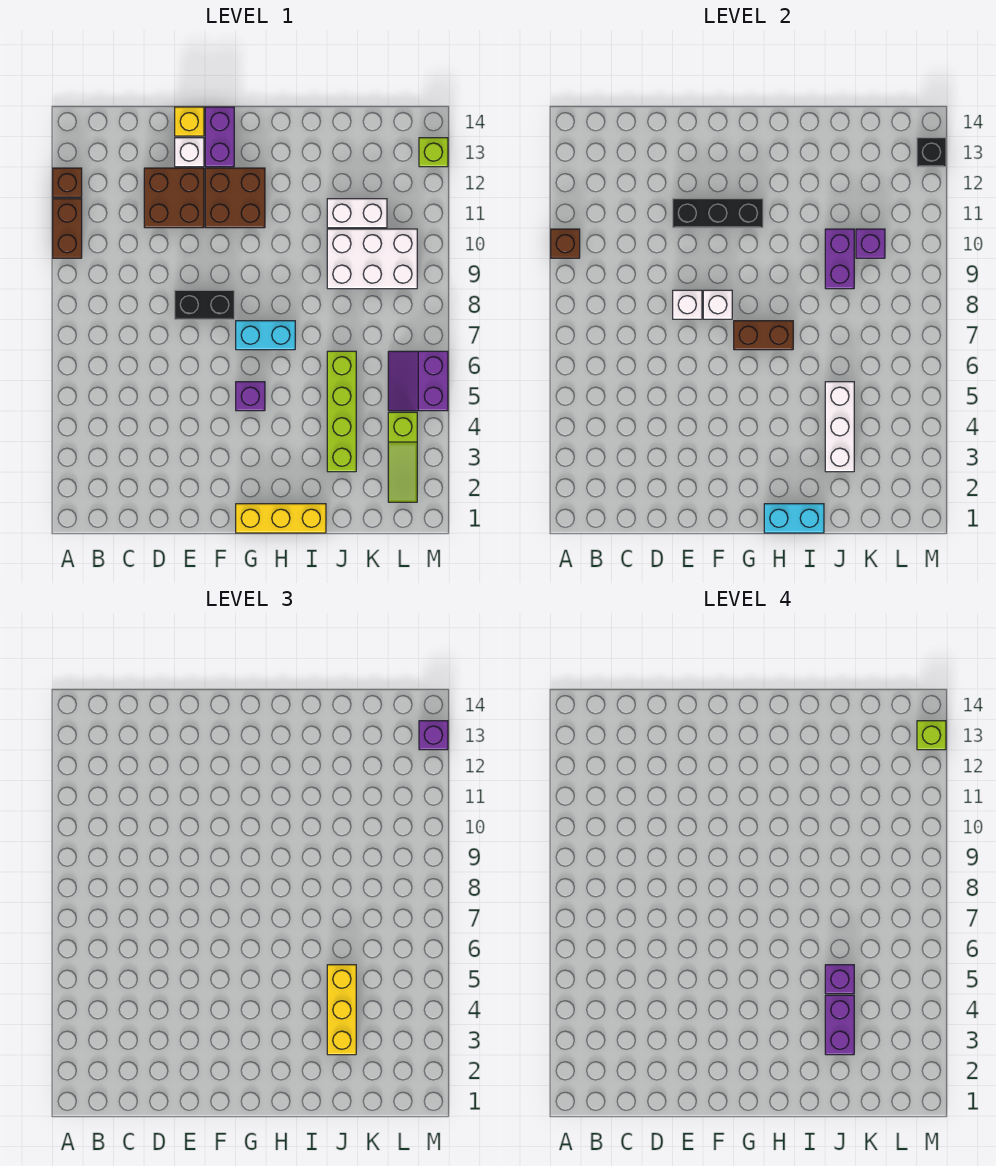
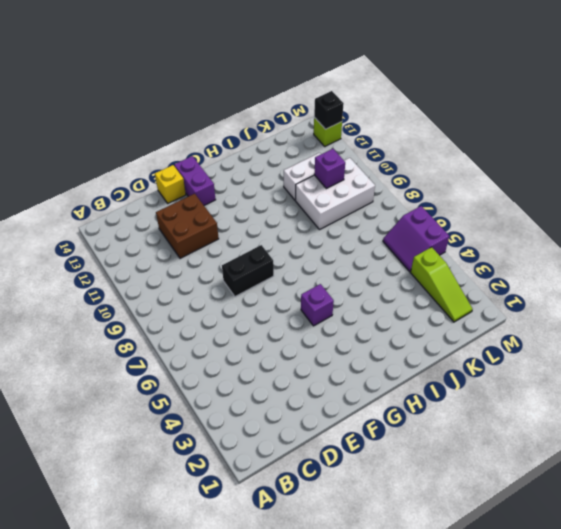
none -> brown brick A10:A11 level 1
none -> brown brick A12 level 1
none -> white brick E13 level 1
none -> brown brick F11:G12 level 1

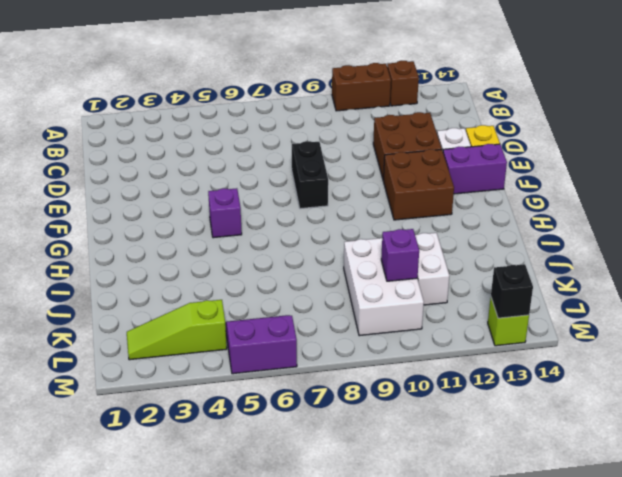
none -> yellow brick G1:I1 level 1
none -> cyan brick G7:H7 level 1
none -> lime brick J3:J6 level 1
none -> brown brick A10 level 2

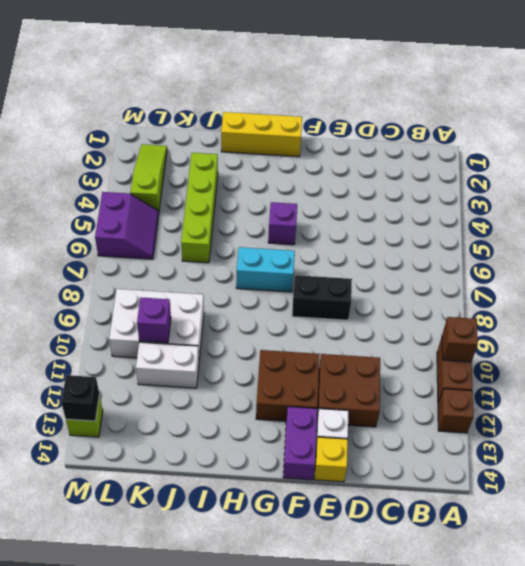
none -> white brick E8 level 2
none -> black brick E11:G11 level 2
none -> white brick F8 level 2
none -> brown brick G7:H7 level 2

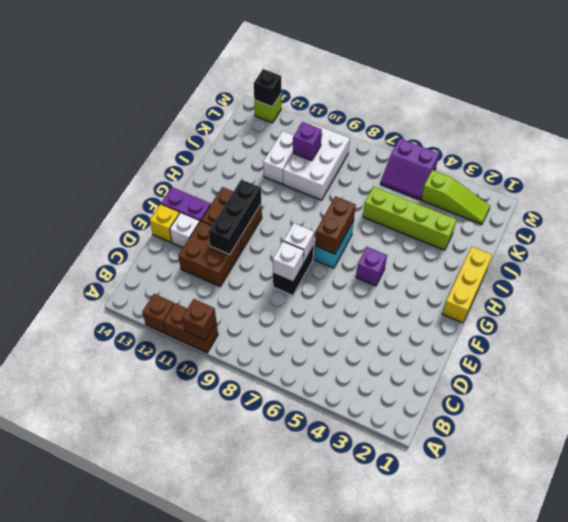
none -> cyan brick H1:I1 level 2
none -> white brick J3:J5 level 2
none -> purple brick J9:J10 level 2
none -> yellow brick J3:J5 level 3

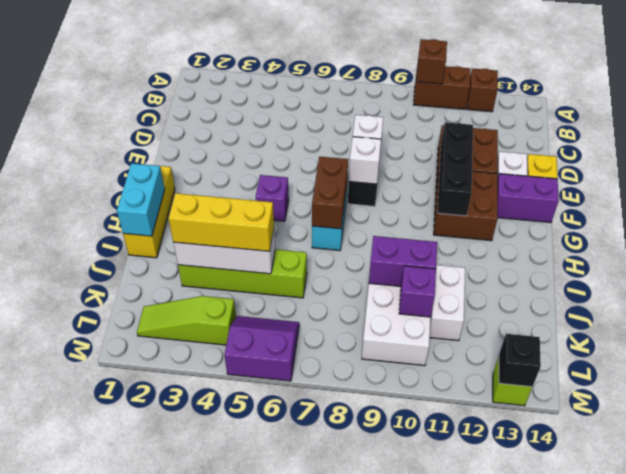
none -> purple brick M13 level 3
none -> purple brick J3:J4 level 4
none -> purple brick J5 level 4
none -> lime brick M13 level 4

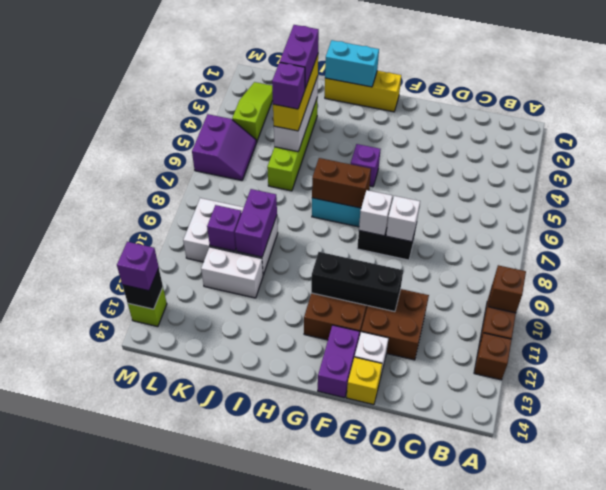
none -> lime brick M13 level 4

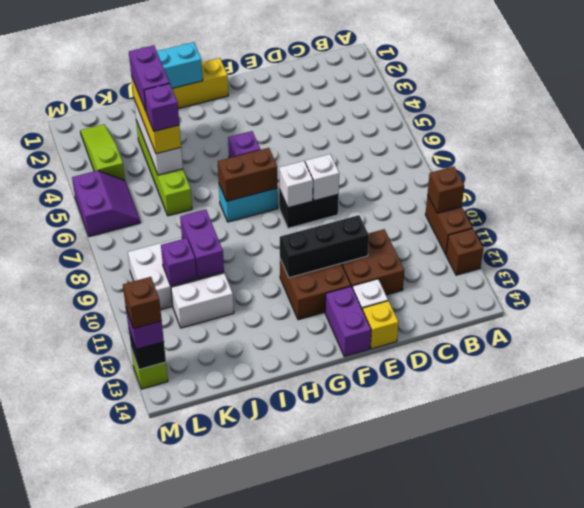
brown brick M13 level 4 -> lime brick M13 level 4

